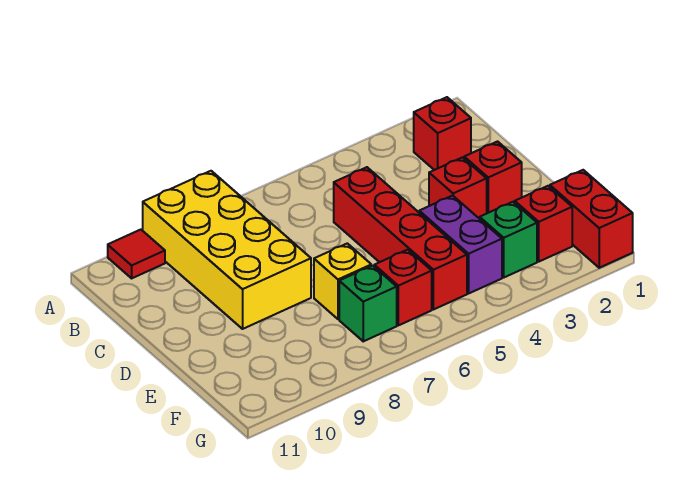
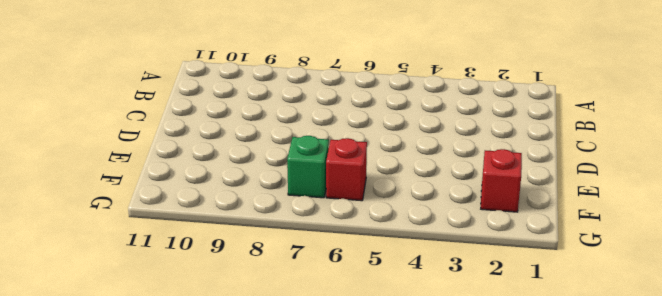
none -> yellow brick A8:D9 level 1
none -> red tile A10 level 1
none -> red brick B2 level 1

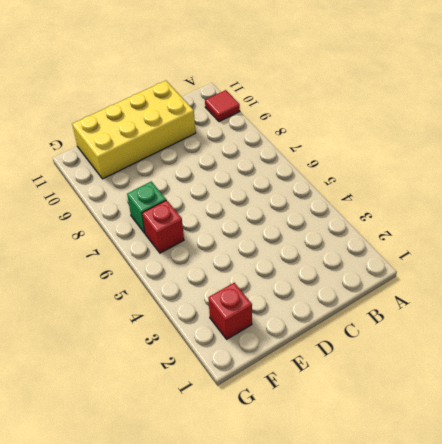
yellow brick C10:F11 level 1 -> yellow brick A8:D9 level 1
none -> red brick B2 level 1
none -> red brick C5:F5 level 1
none -> red brick D2 level 1

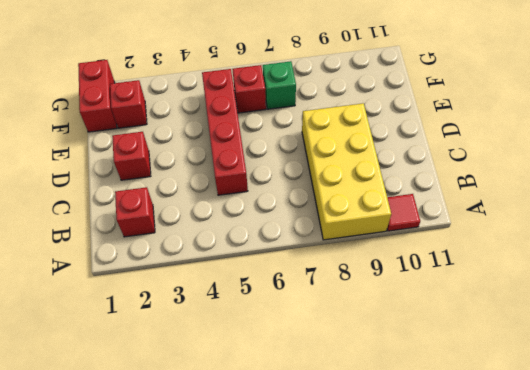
none -> red brick D3 level 1
none -> purple brick E4:F4 level 1
none -> yellow brick E7 level 1

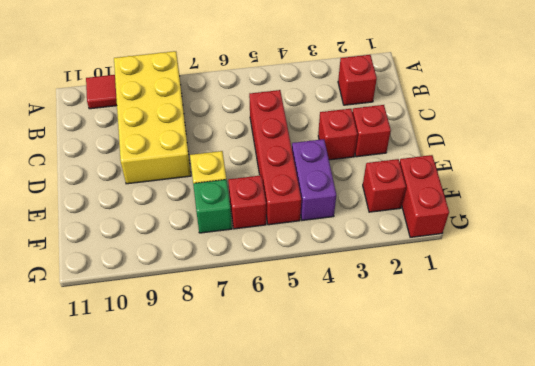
none -> green brick F3 level 1

